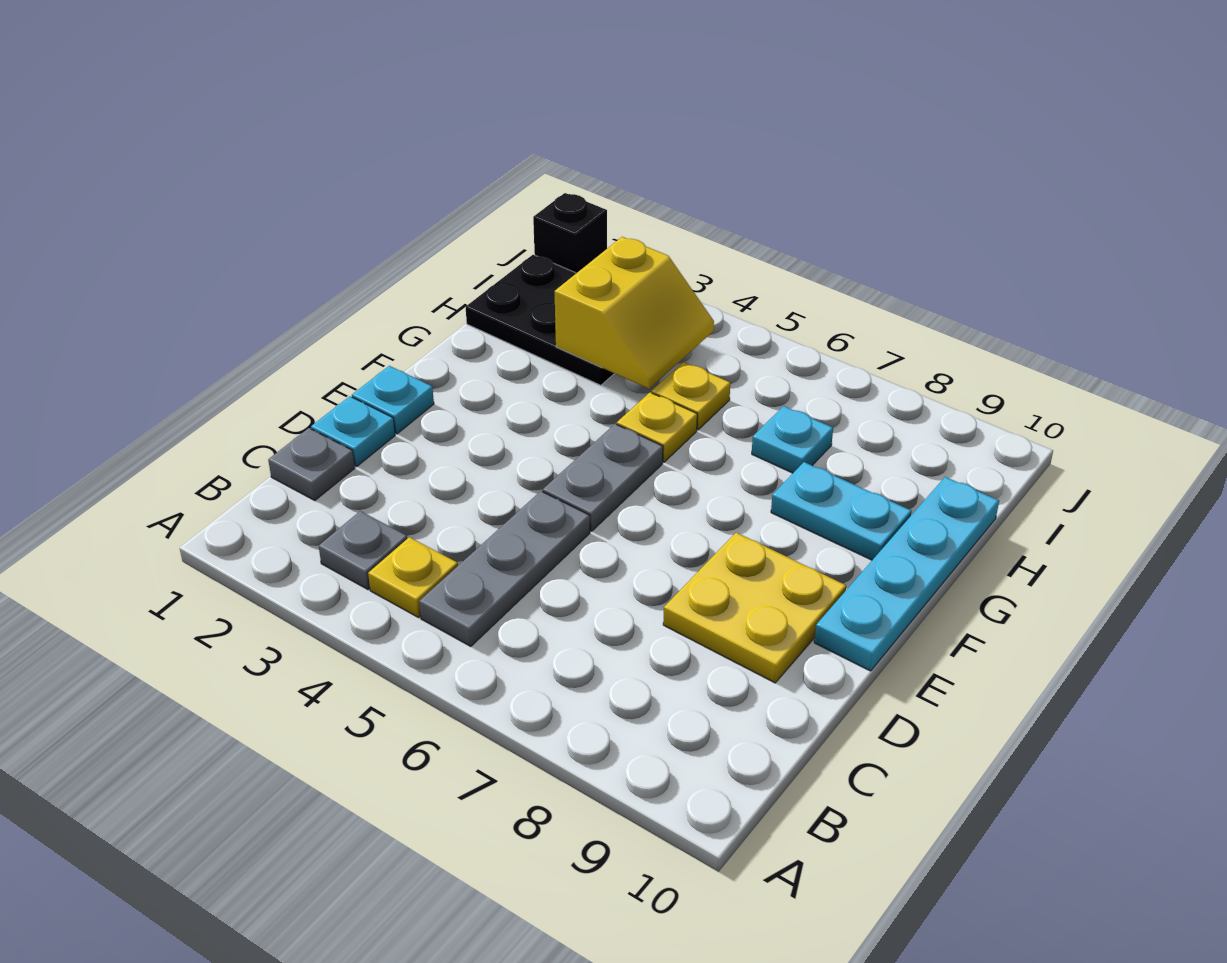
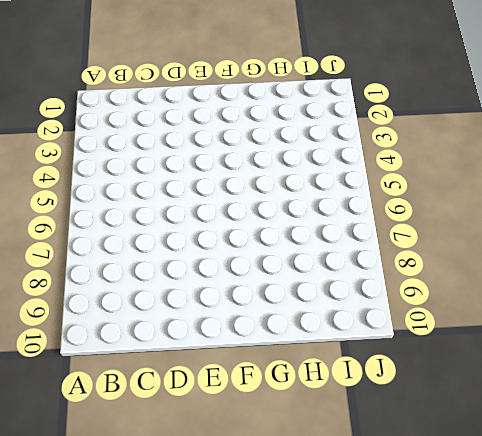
none -> grey plate B3 level 1
none -> yellow plate B4 level 1
none -> grey plate B5:D5 level 1

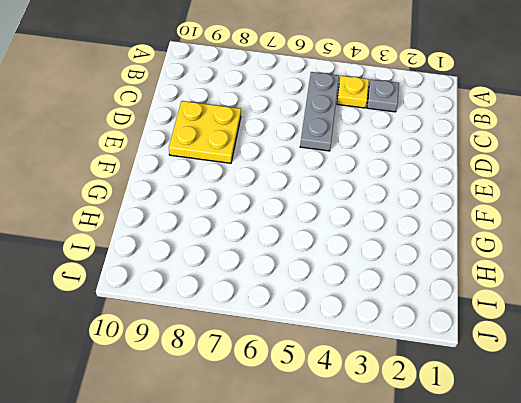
none -> grey plate C1 level 1
none -> cyan plate D1 level 1
none -> cyan plate E1 level 1

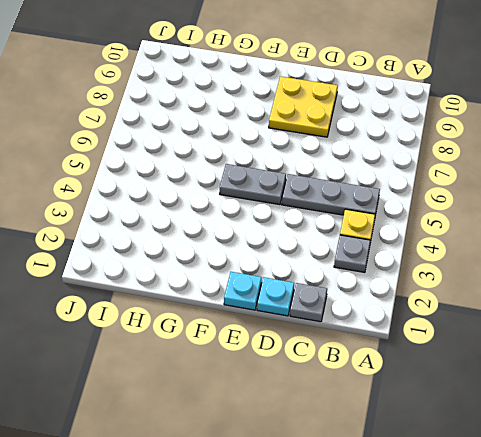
none -> cyan plate E10:H10 level 1
none -> yellow plate G5 level 1
none -> cyan plate G8:G9 level 1

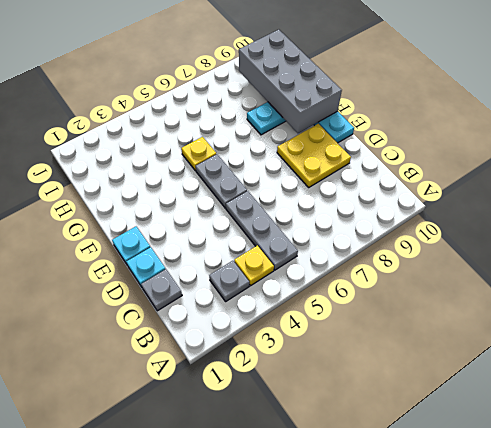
grey brick F9:I10 level 2 -> none
none -> black plate H1:I3 level 1
none -> yellow plate H5 level 1
none -> cyan plate H7 level 1

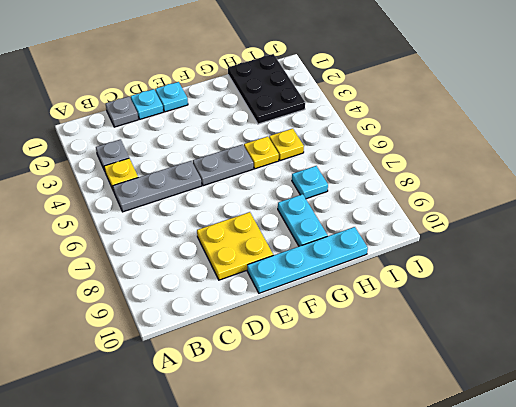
none -> black brick J1 level 1
none -> yellow slope H3:I4 level 2 top 3

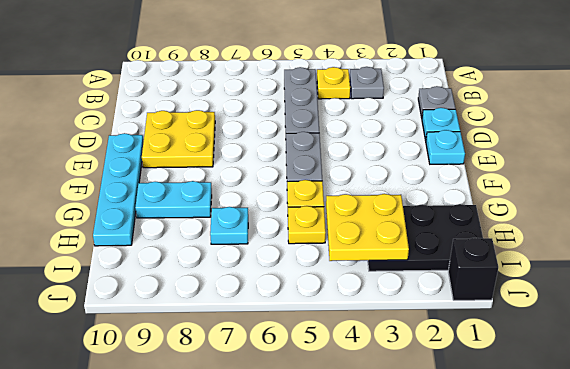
yellow plate H3:I4 level 2 -> yellow slope H3:I4 level 2 top 3

